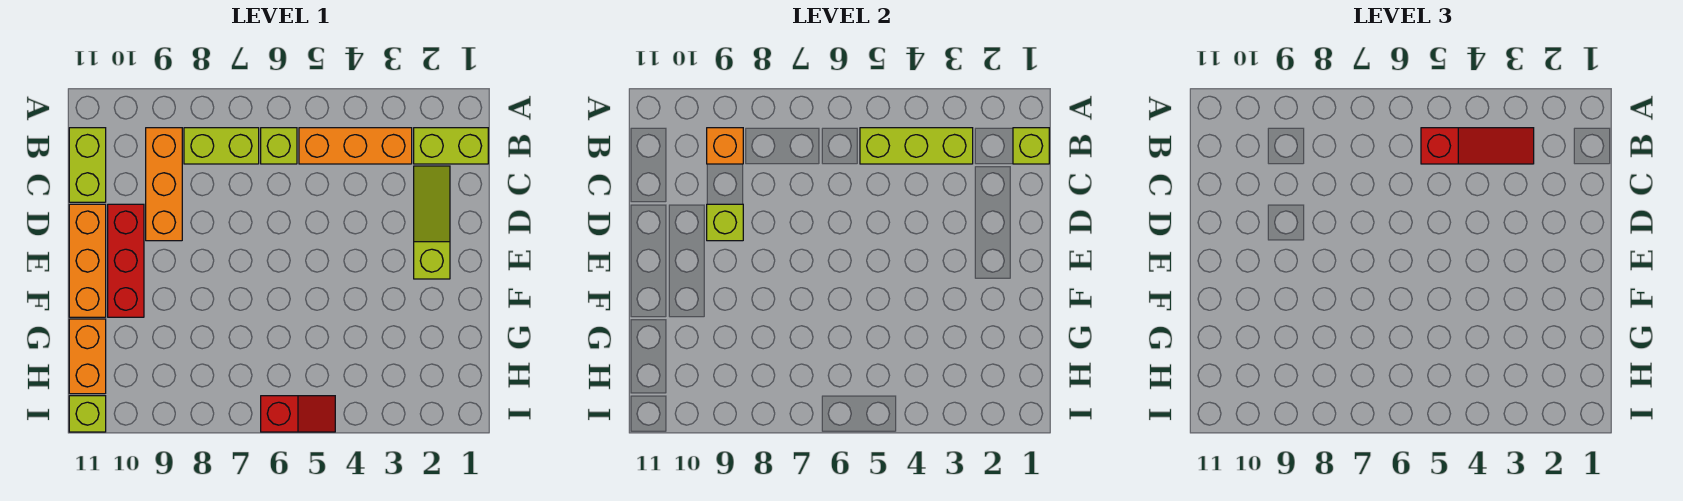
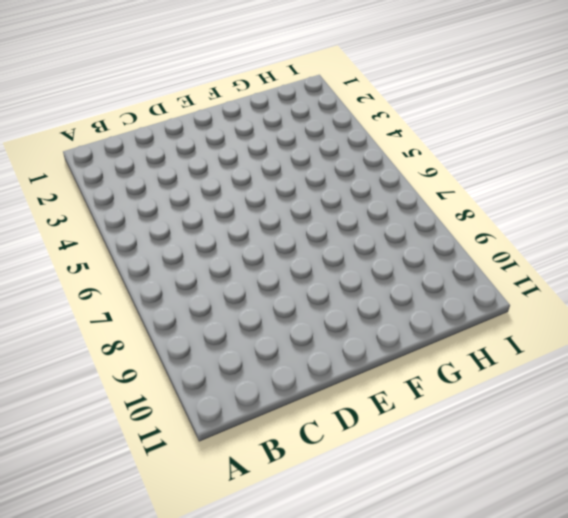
none -> lime brick B1:B2 level 1
none -> orange brick B3:B5 level 1
none -> lime brick B6 level 1

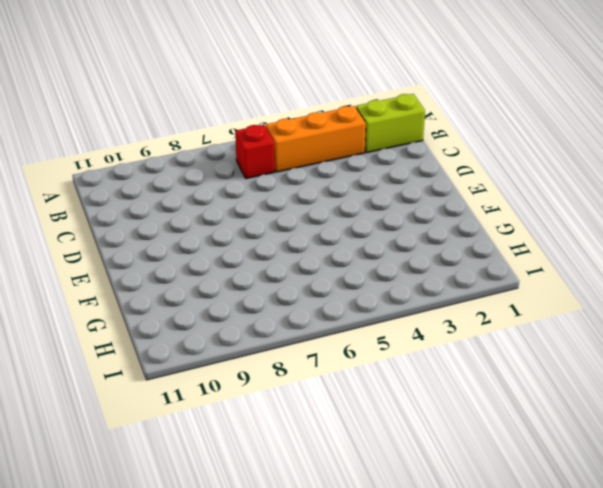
red brick B6 level 1 -> lime brick B6 level 1
none -> lime brick B7:B8 level 1
none -> orange brick B9:D9 level 1
none -> lime brick B11:C11 level 1

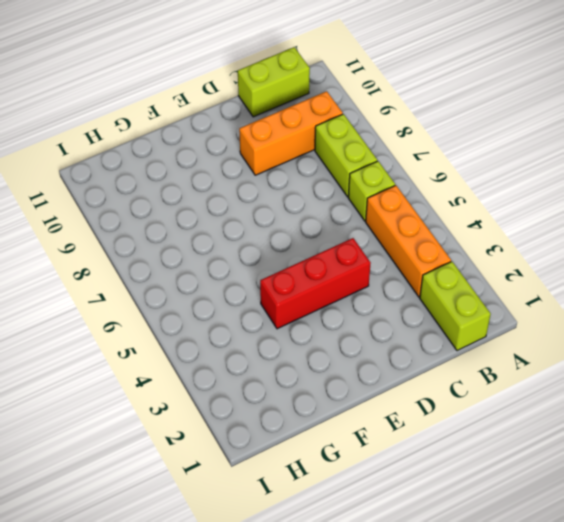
red brick D4:F4 level 1 -> red brick D10:F10 level 1
none -> lime slope C2:E2 level 1 top E
none -> orange brick D11:F11 level 1
none -> orange brick G11:H11 level 1

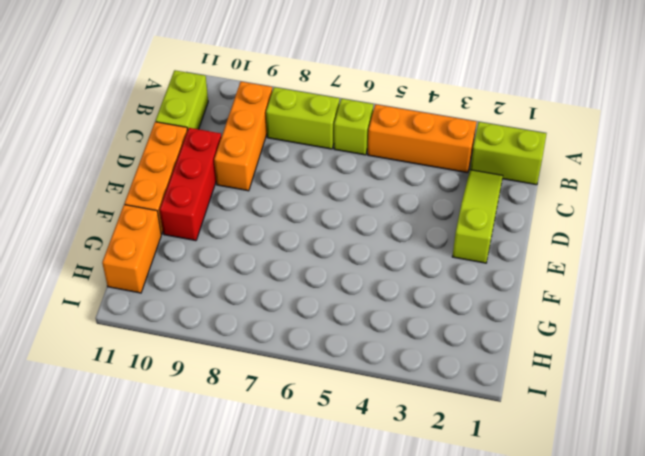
none -> red slope I5:I6 level 1 top 6
none -> lime brick I11 level 1
none -> lime brick B1 level 2

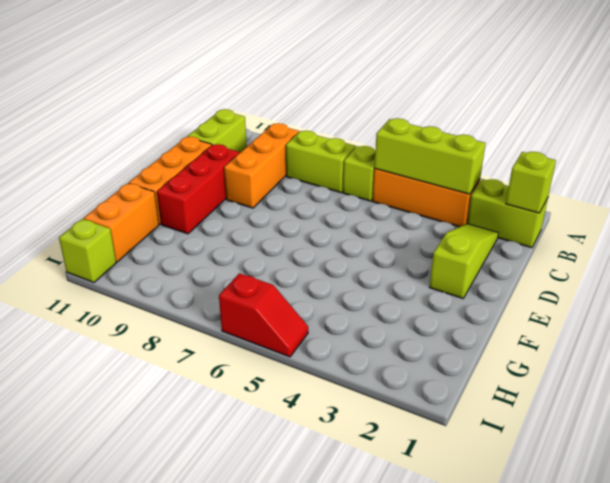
none -> orange brick B9 level 2
none -> lime brick D9 level 2
none -> red slope B3:B5 level 3 top 5

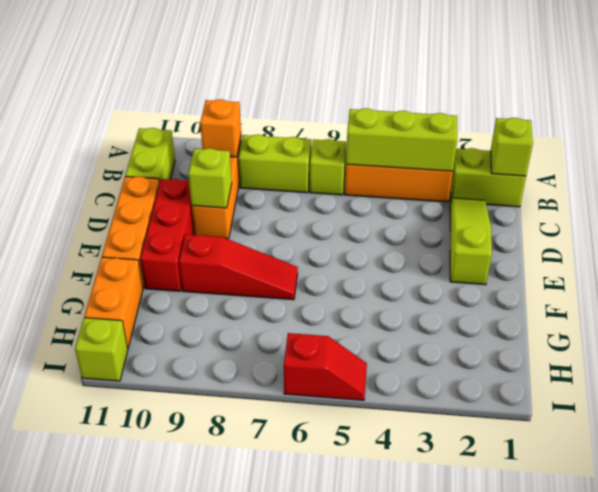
red slope F7:F9 level 1 top 9 -> red slope B3:B5 level 3 top 5

